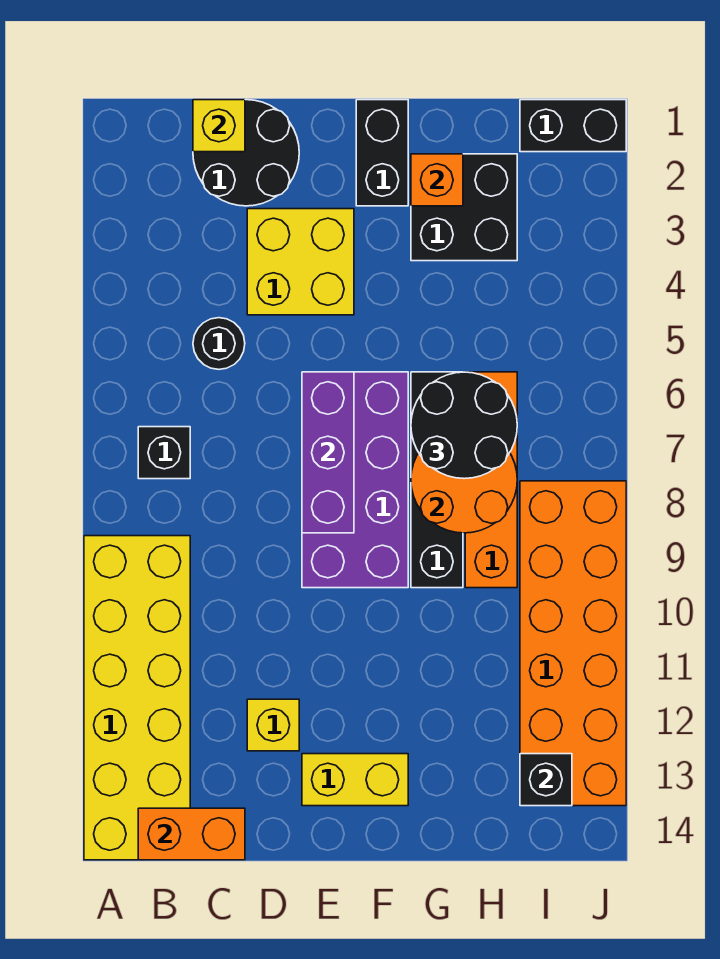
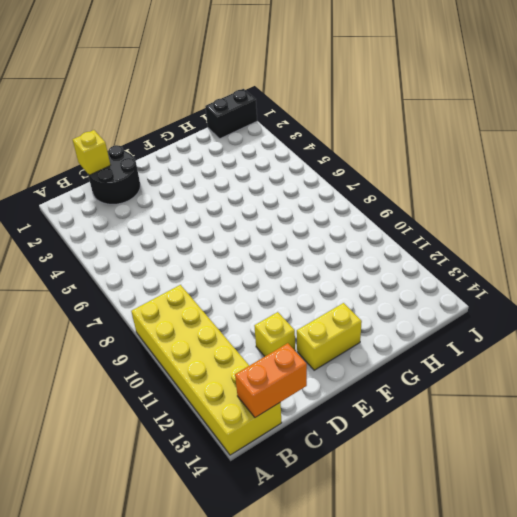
none -> black brick B7 level 1
none -> black round brick C5 level 1
none -> yellow brick D3:E4 level 1

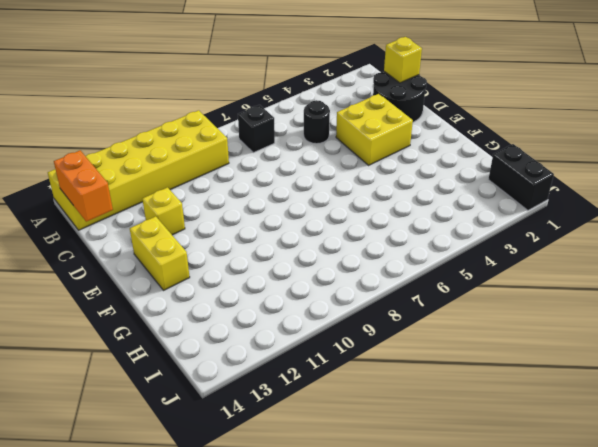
none -> purple brick E6:F9 level 1
none -> black brick F1:F2 level 1
none -> black brick G2:H3 level 1

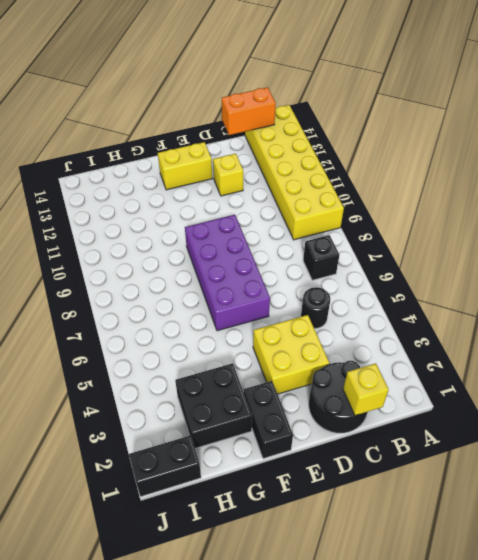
none -> black brick G6:G9 level 1
none -> orange brick H6:H9 level 1
none -> orange brick I8:J13 level 1

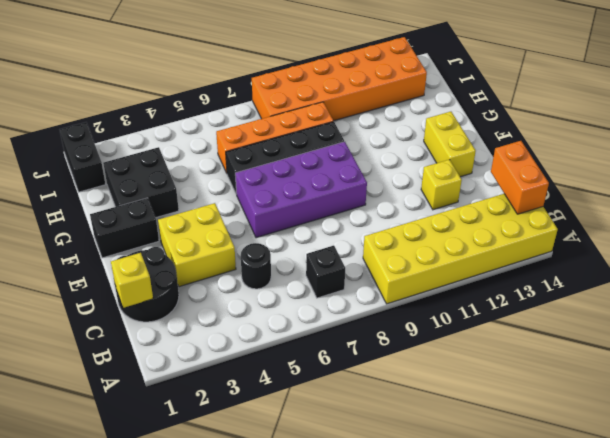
none -> purple brick E6:E8 level 2
none -> orange brick G2 level 2
none -> orange round brick G7:H8 level 2

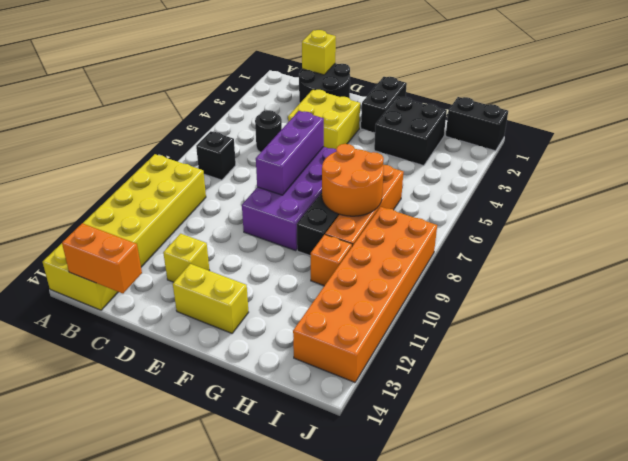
orange brick H10 level 1 -> orange brick G2 level 2
none -> black brick I13 level 2
none -> black round brick G6:H7 level 3

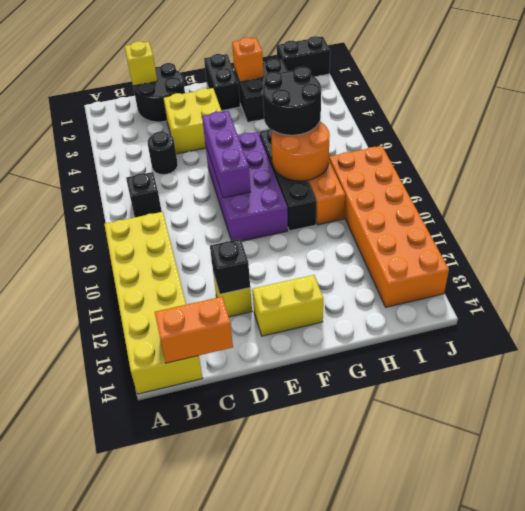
black brick D12 level 2 -> black brick I13 level 2

